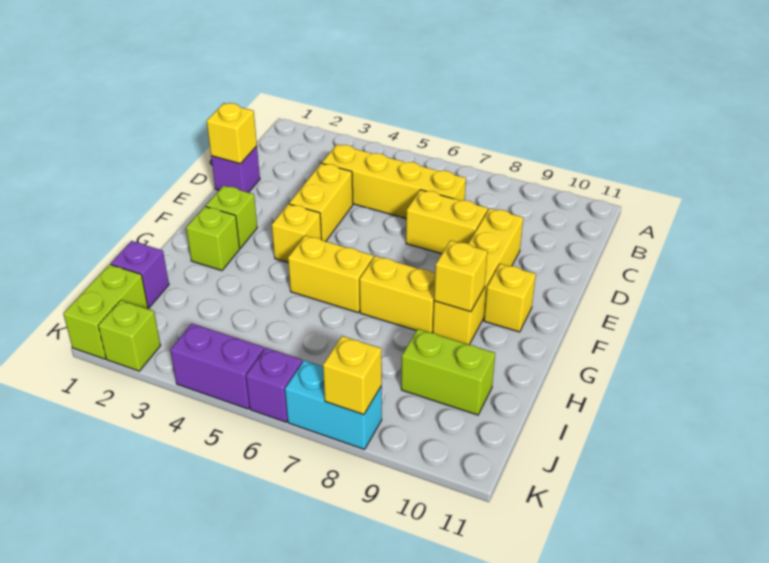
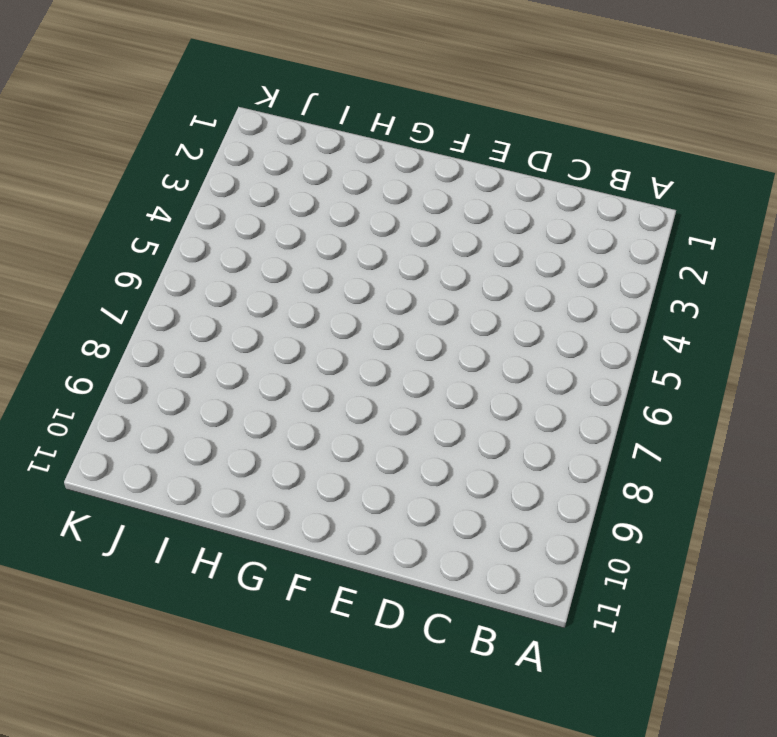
none -> yellow brick C4:C7 level 1
none -> purple brick D1 level 1
none -> yellow brick D4:E4 level 1

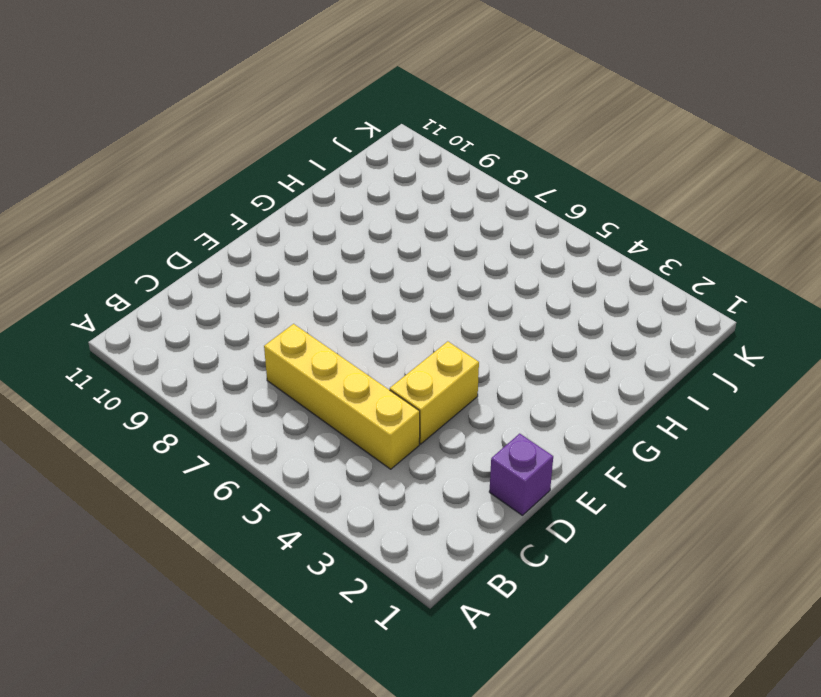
none -> yellow brick D7:D8 level 1
none -> yellow brick D9:G9 level 1
none -> lime brick F2 level 1

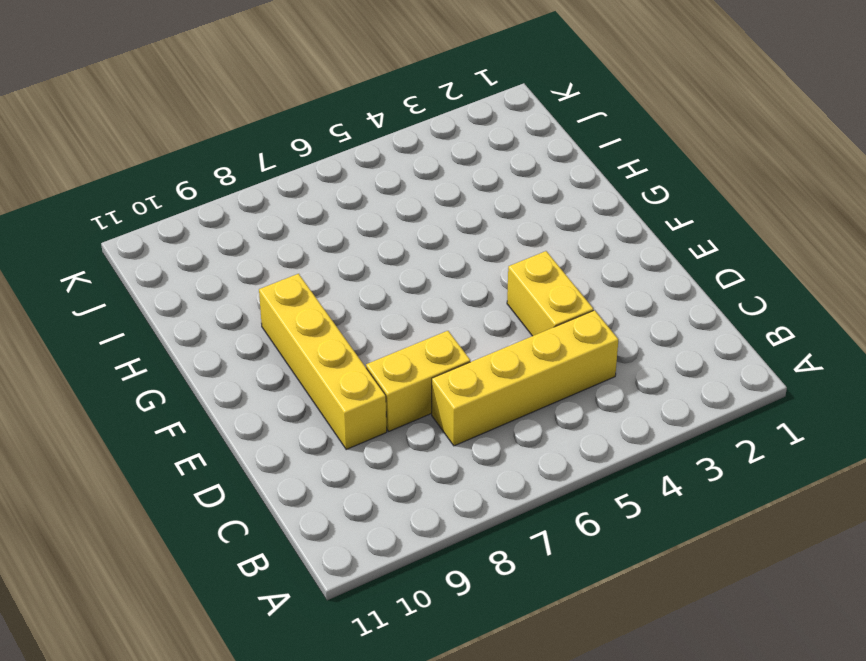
none -> purple brick D1 level 1
none -> lime brick F2 level 1
none -> yellow brick F4 level 1

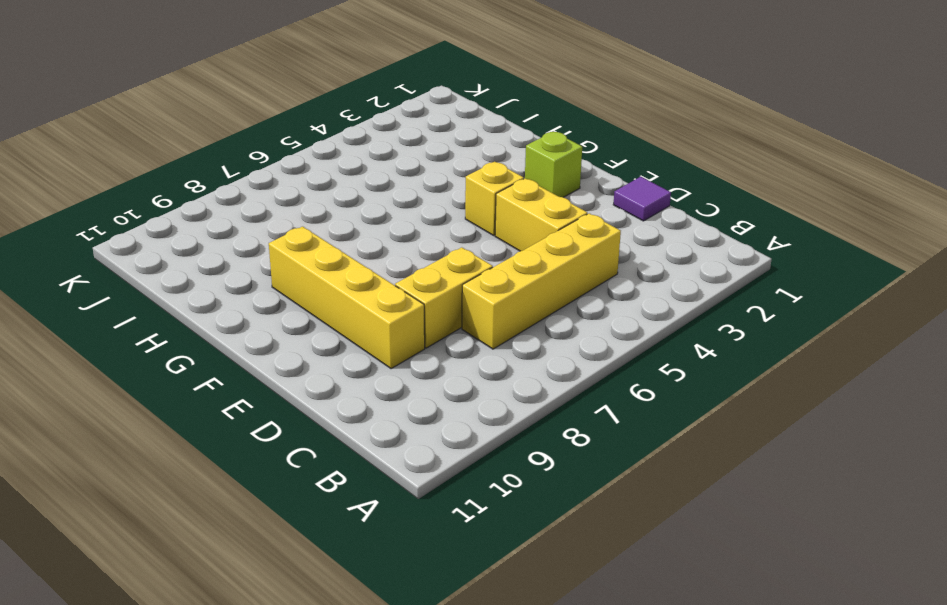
purple tile D1 level 1 -> purple brick D1 level 1
none -> yellow brick F10 level 1
none -> lime brick G2 level 1
none -> yellow brick G5:G6 level 1

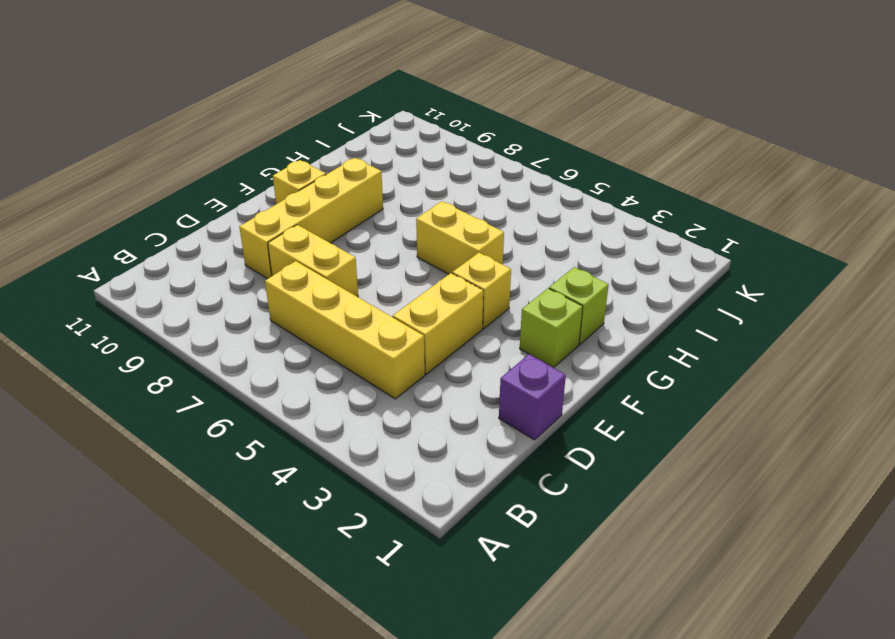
none -> yellow brick G7:G8 level 1
none -> purple brick I1 level 1
none -> lime brick I9:I10 level 1

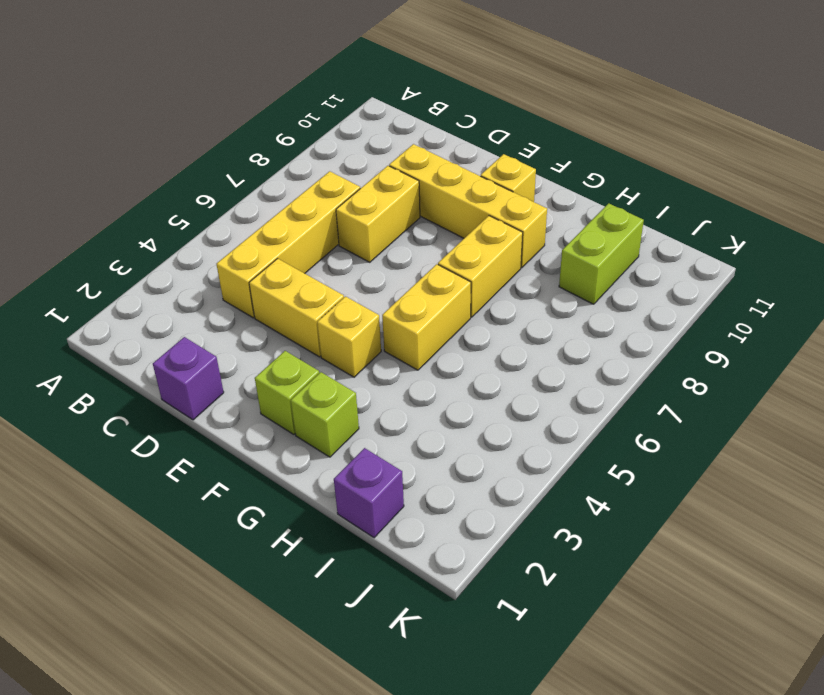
none -> lime brick J1:K1 level 1
none -> lime brick K2 level 1
none -> purple brick K4:K5 level 1

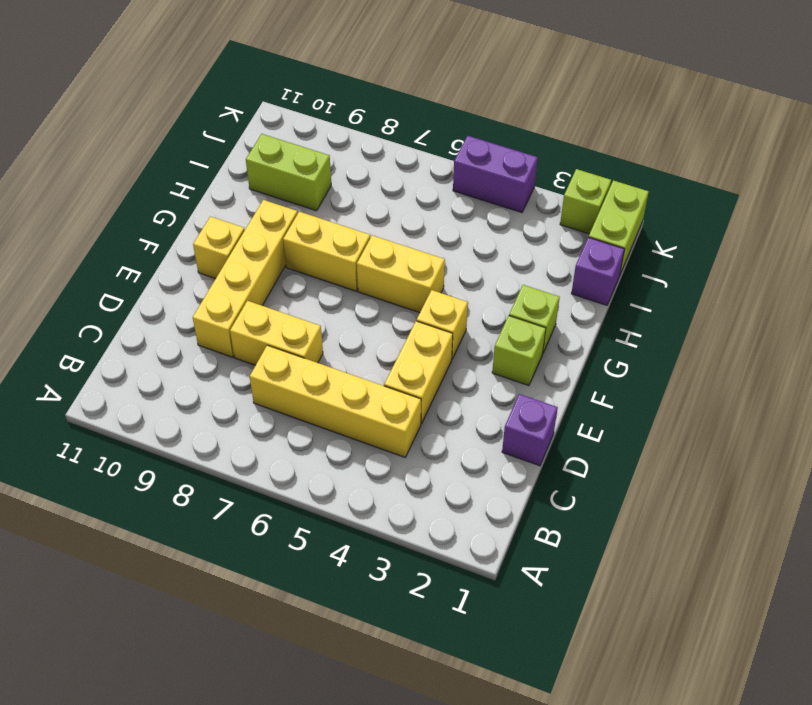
none -> purple brick K6 level 1
none -> cyan brick K7:K8 level 1
none -> yellow brick D1 level 2

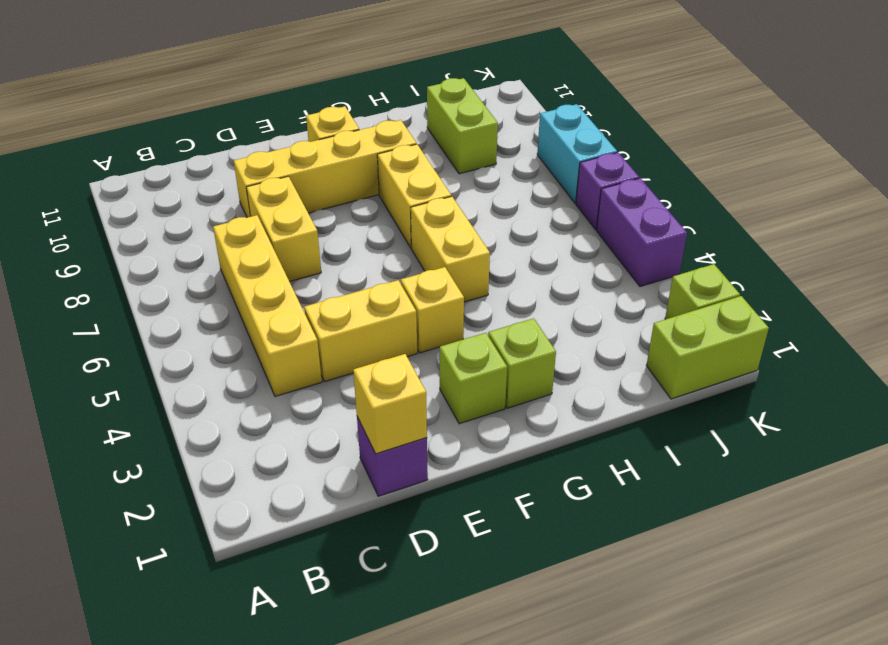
none -> purple brick I1 level 1
none -> yellow brick G9 level 2
none -> yellow brick K8 level 2

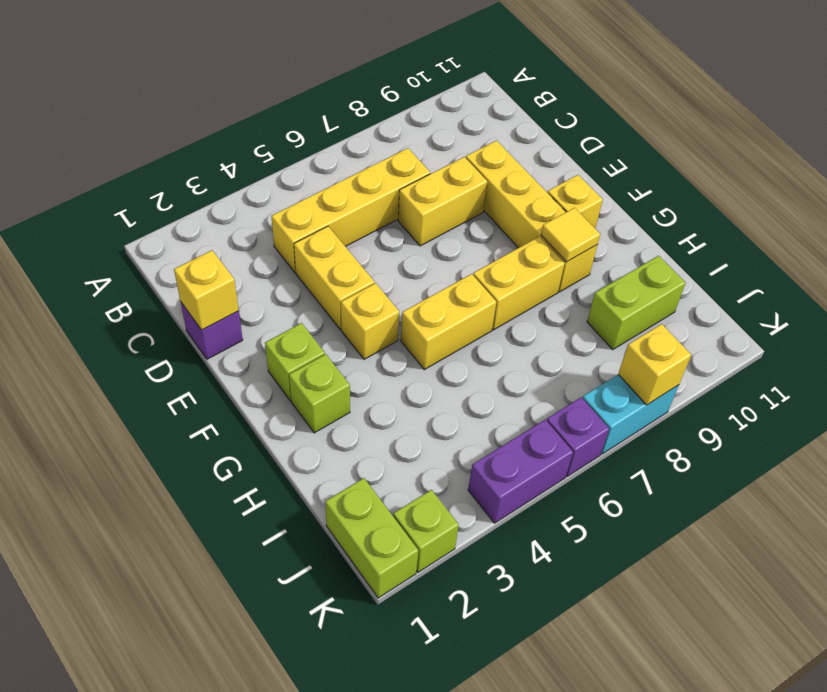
yellow tile G9 level 2 -> yellow brick G9 level 2
none -> purple brick I1 level 1

